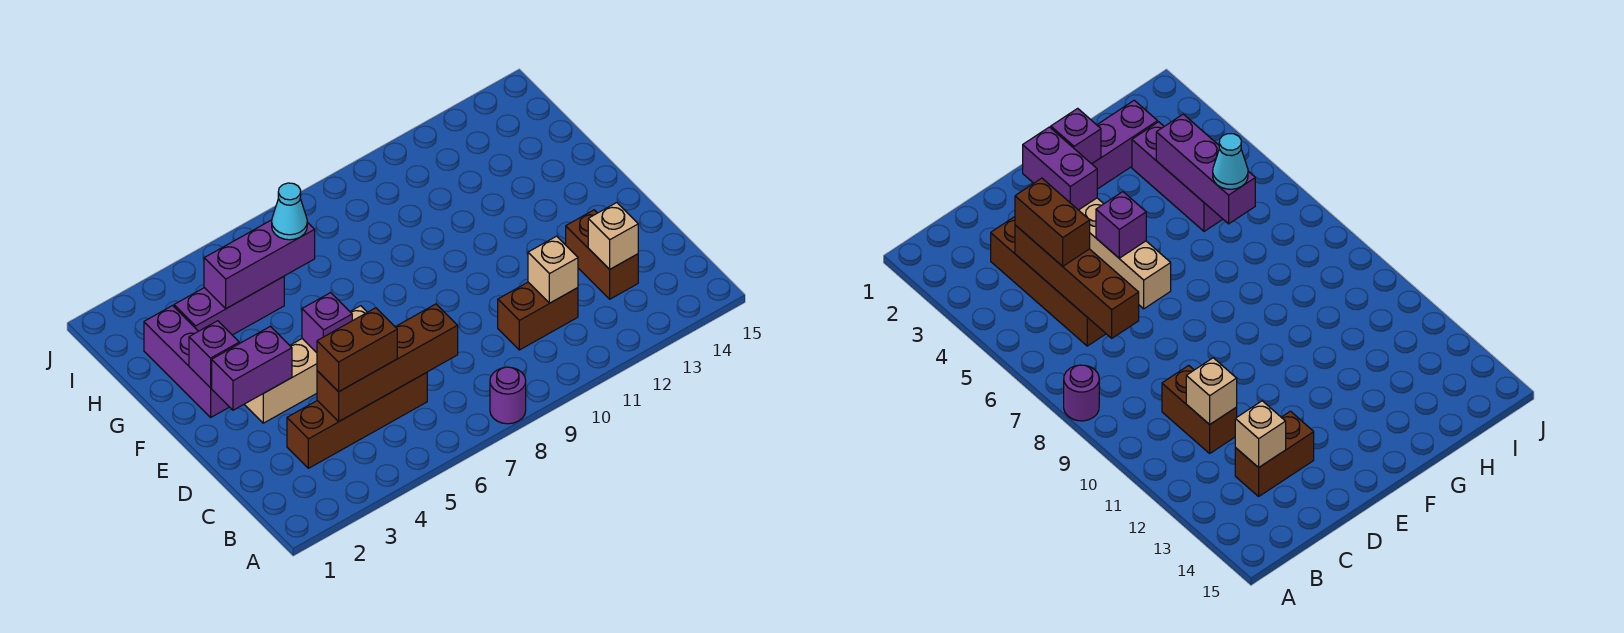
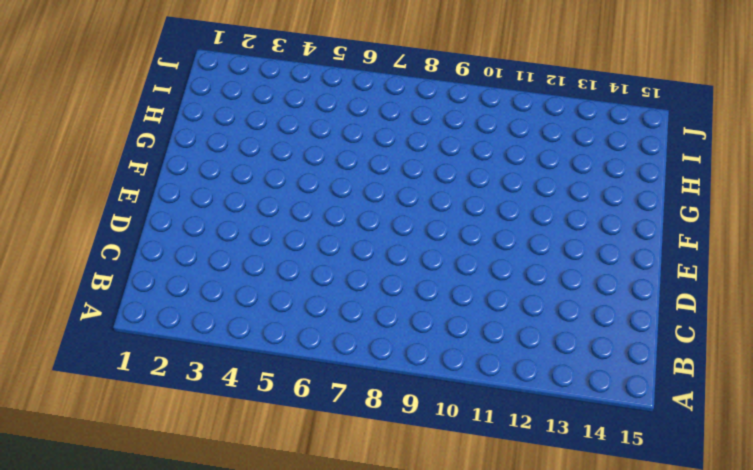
none -> purple round brick A8 level 1
none -> brown brick C3:C6 level 1
none -> brown brick C10:C11 level 1

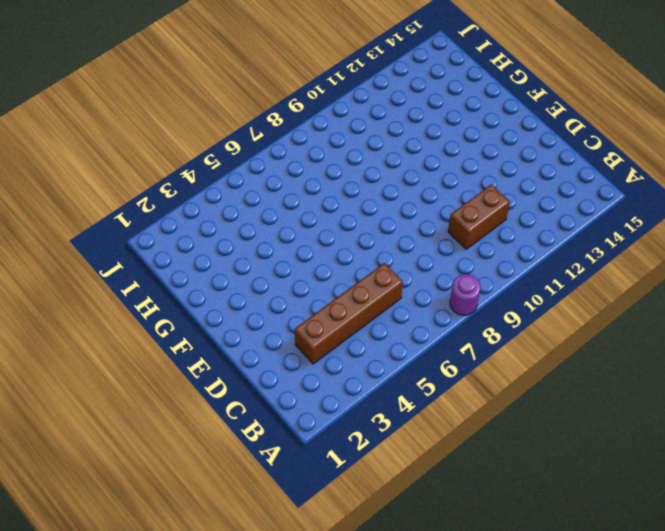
none -> brown brick C13:D13 level 1
none -> tan brick E3:E6 level 1
none -> purple brick F2:H2 level 1

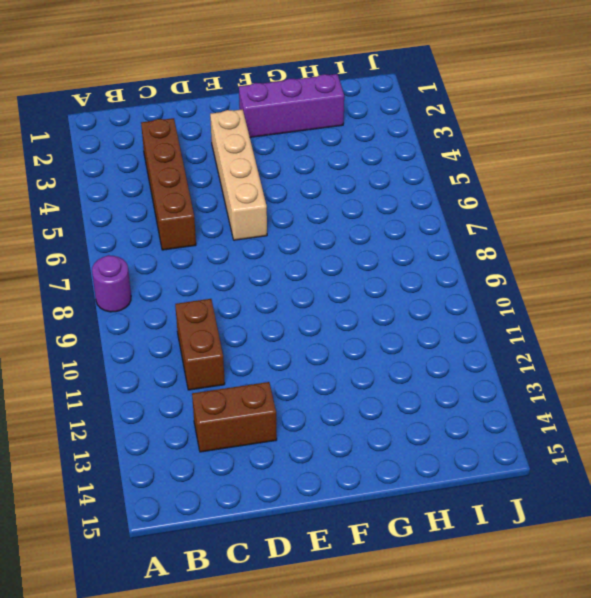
none -> purple brick H3:H5 level 1
none -> brown brick C4:C7 level 2
none -> tan brick C11 level 2

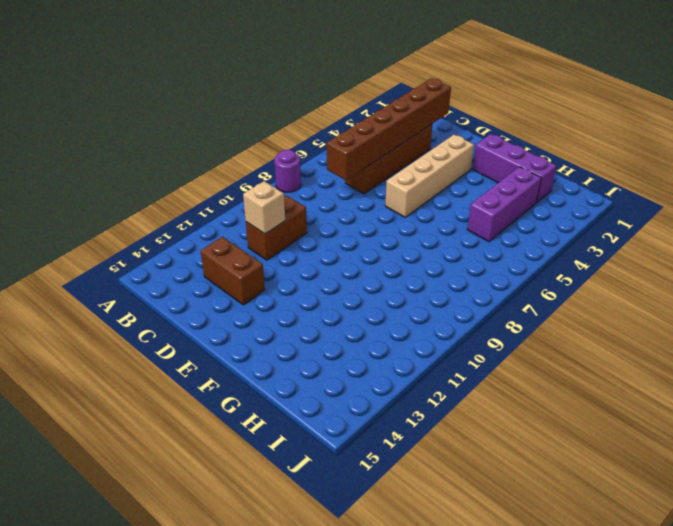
brown brick C2:C7 level 2 -> brown brick C4:C7 level 2
none -> tan brick C13 level 2
none -> purple brick E2:E3 level 2
none -> purple brick E5 level 2

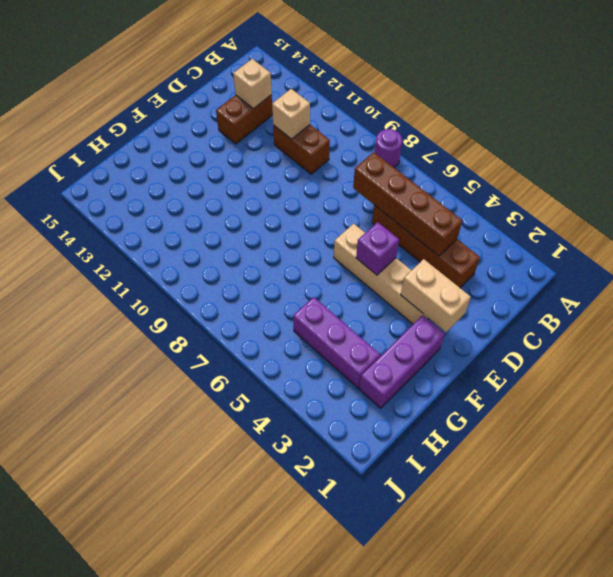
tan brick E2:E3 level 2 -> purple brick E2:E3 level 2
none -> purple brick F2 level 2
none -> purple brick H4:H6 level 2
none -> brown brick C4:C5 level 3

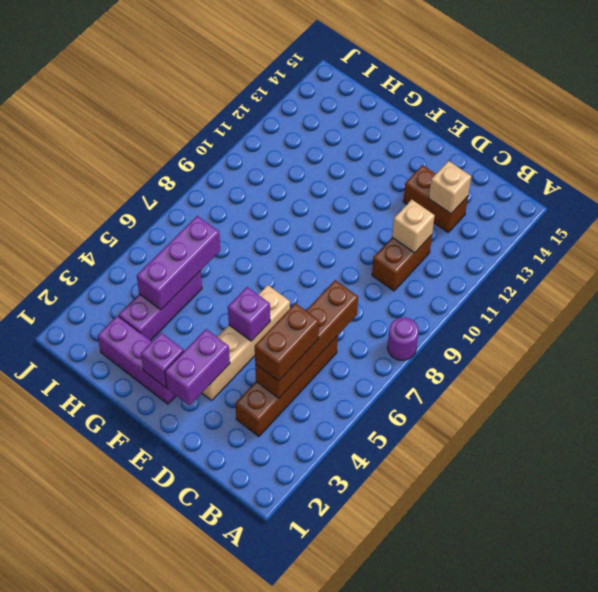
none -> cyan cone H6 level 3

